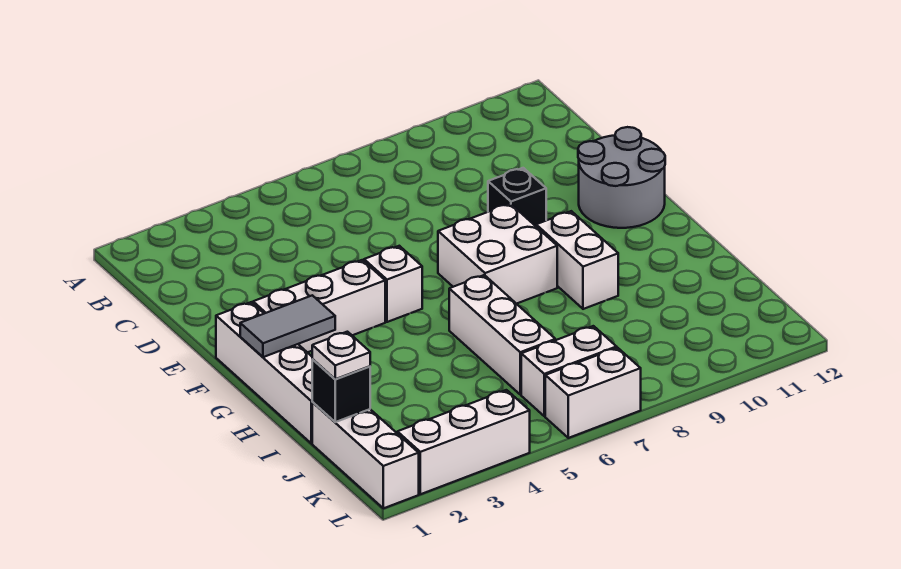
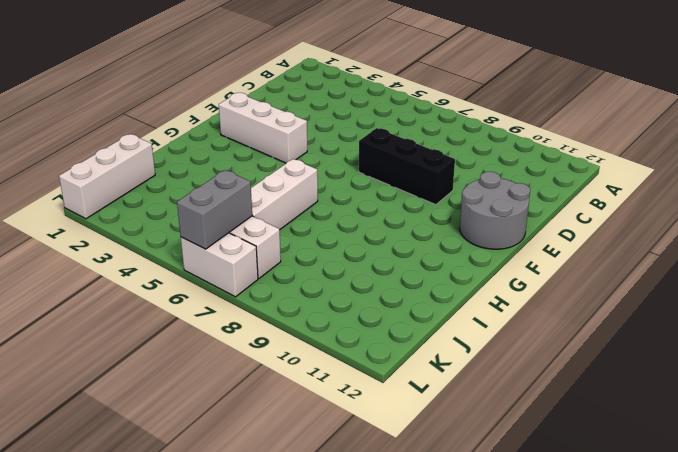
black brick E7:E9 level 1 -> black brick E9 level 1
grey brick K6:L6 level 2 -> none
none -> white brick F1:I1 level 1
none -> white brick F5 level 1
none -> white brick F7:G8 level 1

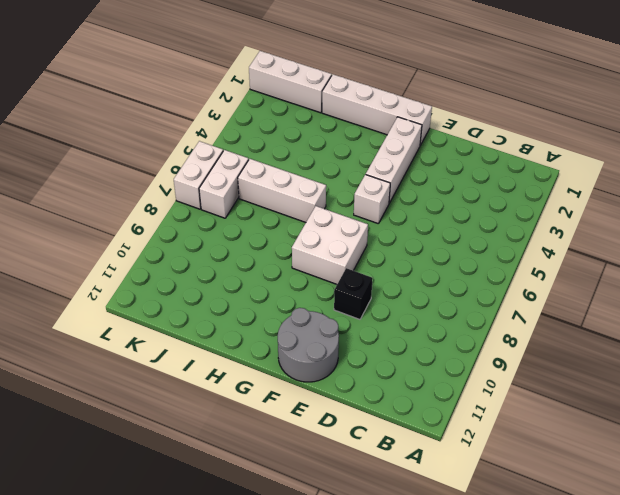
none -> white brick G9:H9 level 1
none -> white brick L2:L4 level 1
none -> grey tile G1:G2 level 2

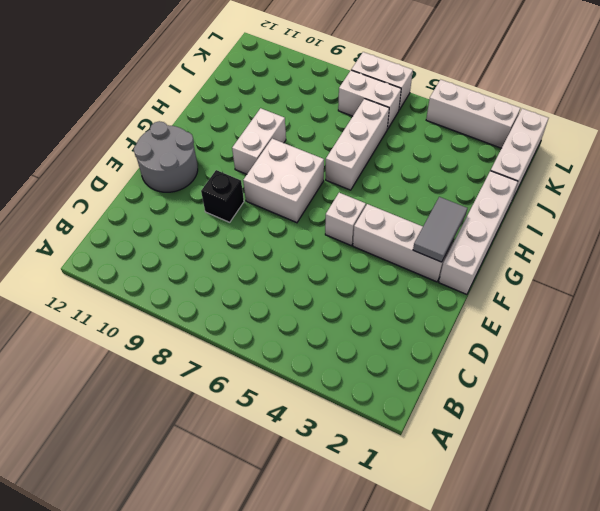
grey tile F2:G2 level 2 -> grey tile G1:G2 level 2
none -> black brick J1 level 2
none -> white plate J1 level 3

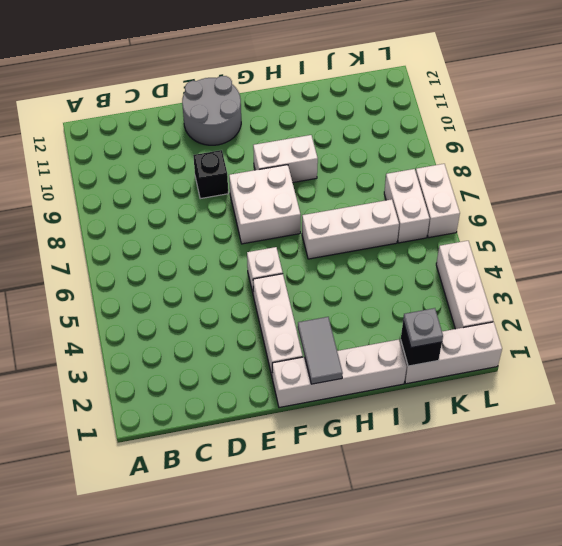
grey plate J1 level 3 -> white plate J1 level 3

